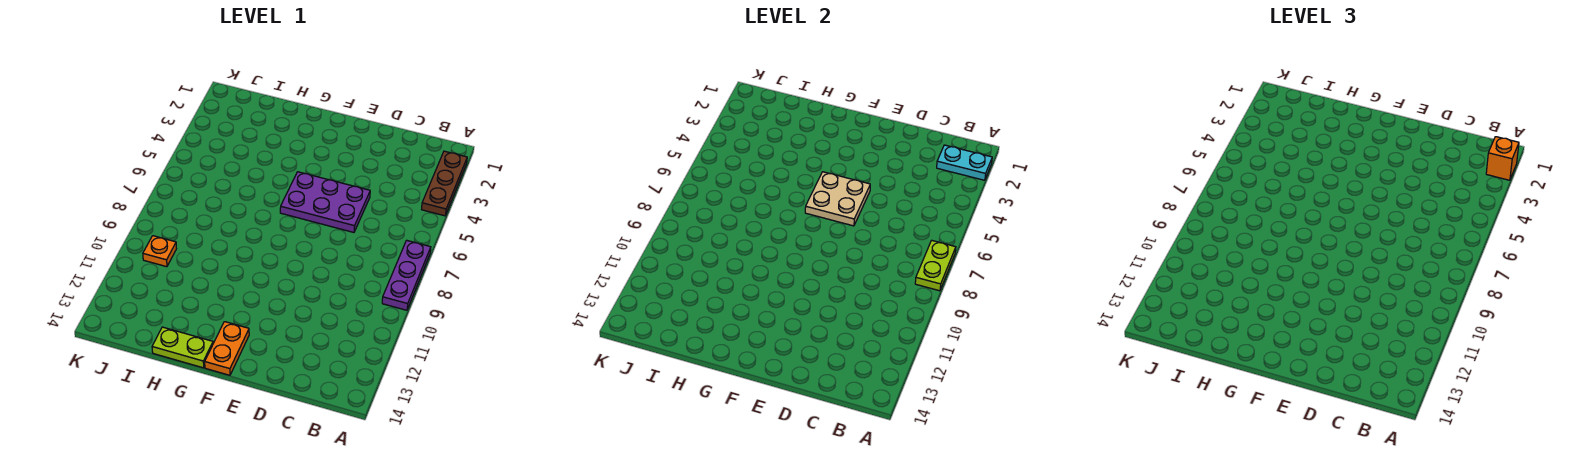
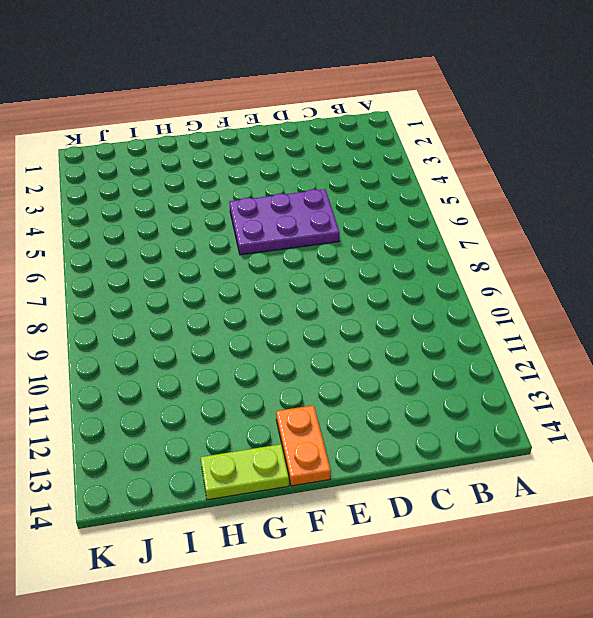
none -> brown plate A2:A4 level 1
none -> purple plate A7:A9 level 1

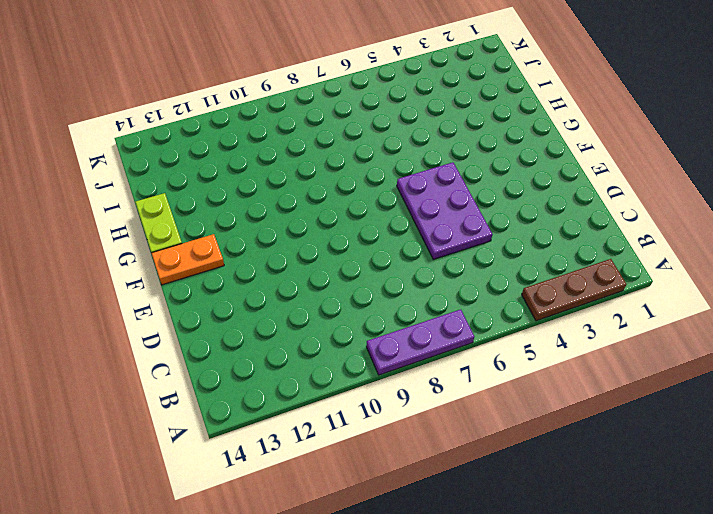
none -> orange plate J10 level 1
none -> cyan plate A2:B2 level 2

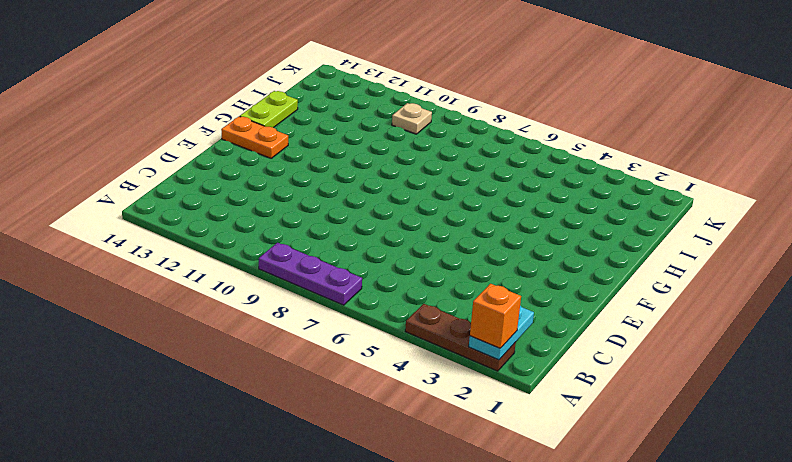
tan plate J10 level 1 -> orange plate J10 level 1
none -> purple plate D5:F6 level 1
none -> lime plate A7:A8 level 2

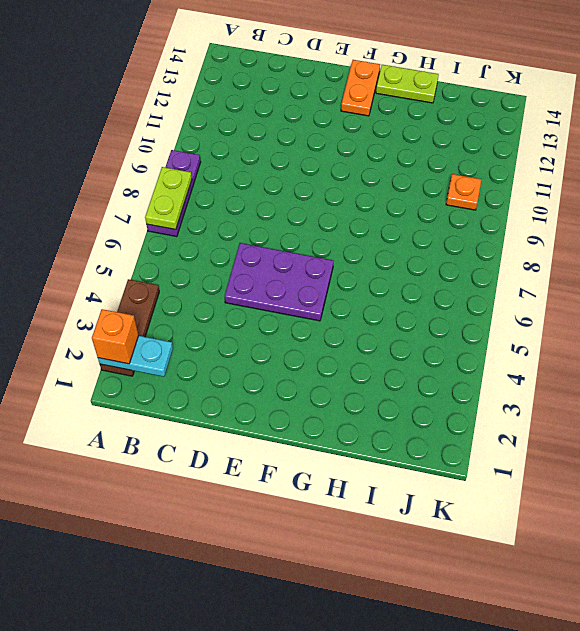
none -> tan plate E5:F6 level 2

